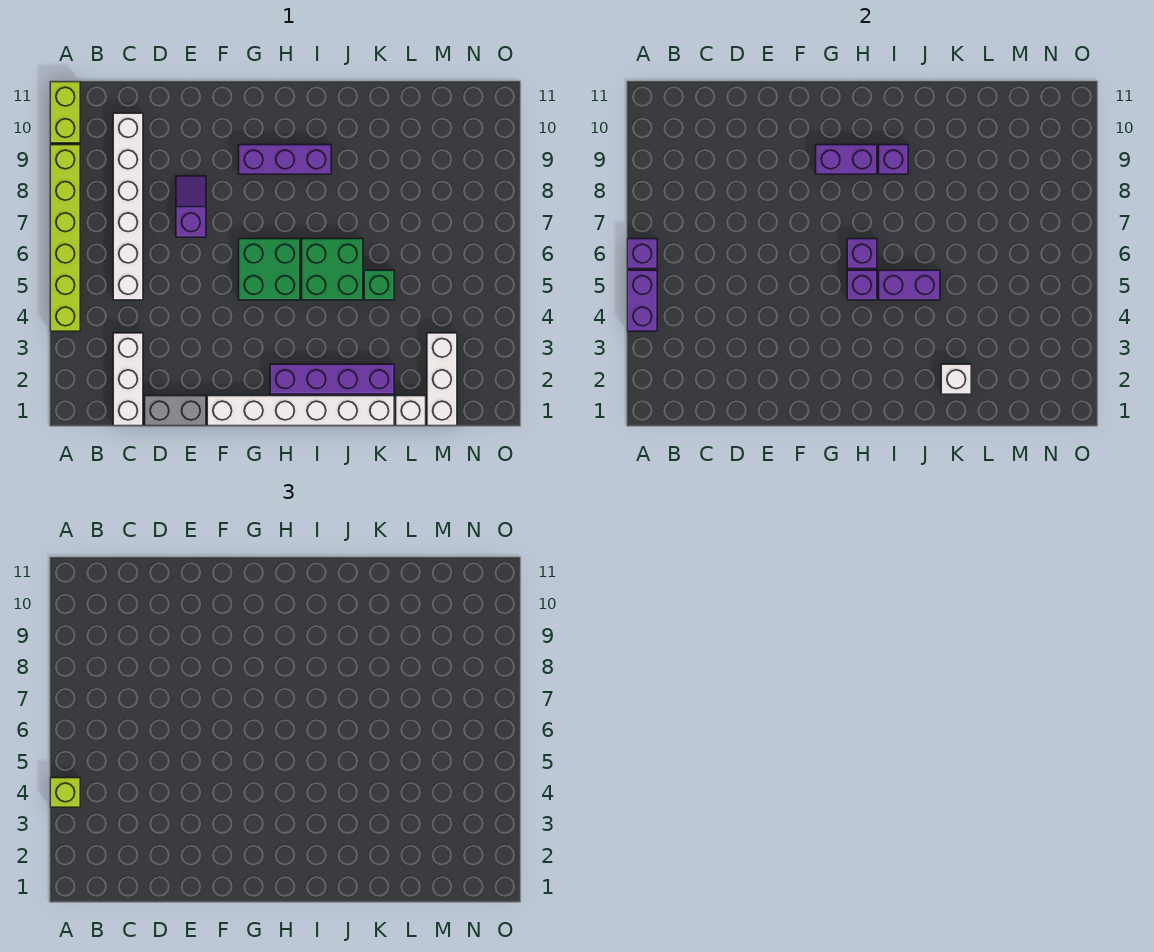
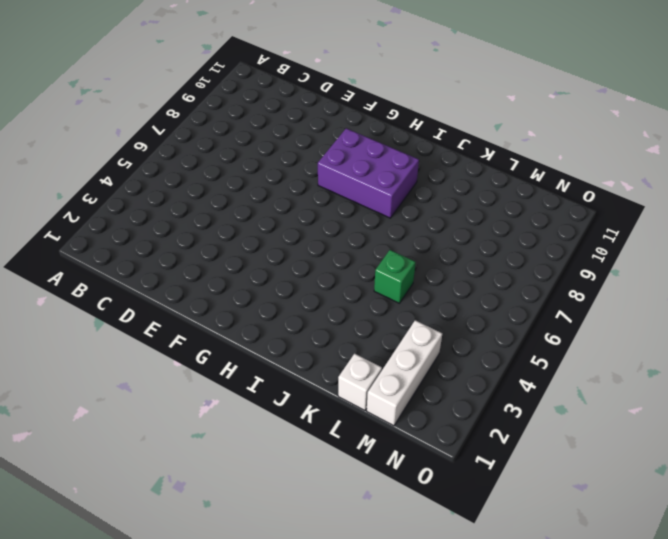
purple brick G8:I9 level 1 -> purple brick G9:I9 level 1
none -> lime brick A4:A9 level 1
none -> lime brick A10:A11 level 1
none -> white brick C1:C3 level 1

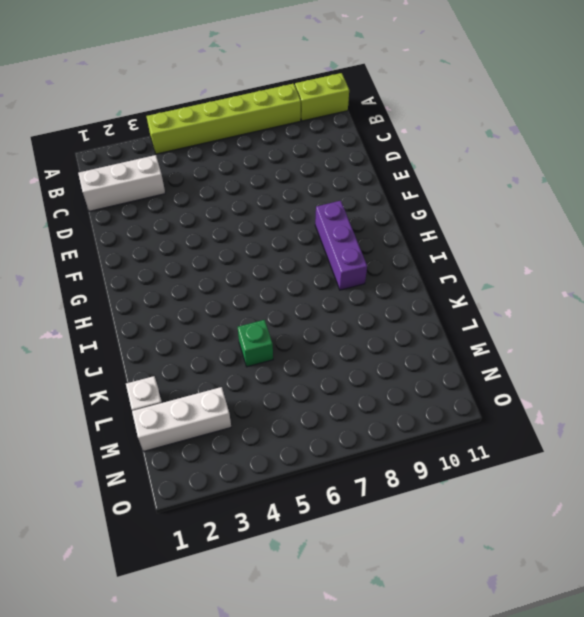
none -> white brick C5:C10 level 1
none -> grey brick D1:E1 level 1
none -> purple slope E7:E8 level 1 top 7

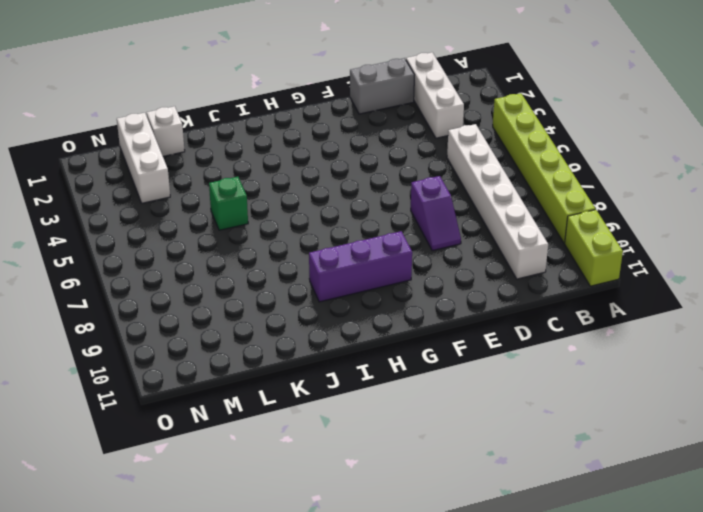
none -> white brick F1:K1 level 1
none -> green brick G5:H6 level 1
none -> purple brick H2:K2 level 1

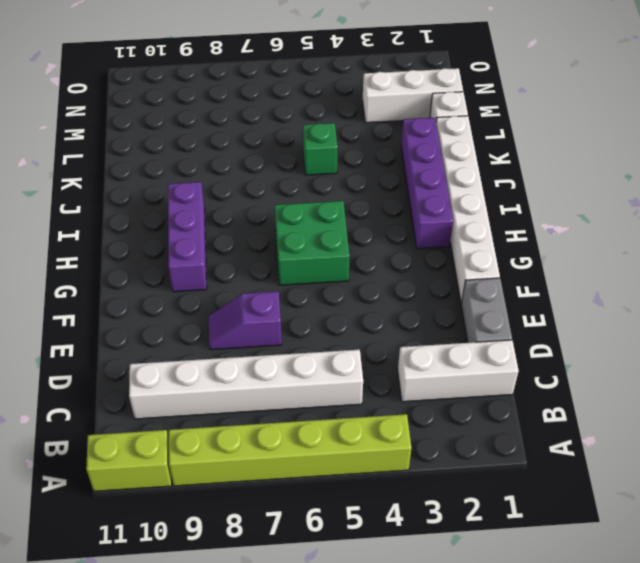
none -> green brick I5:J6 level 1
none -> purple brick A4:A5 level 2
none -> purple brick A6 level 2

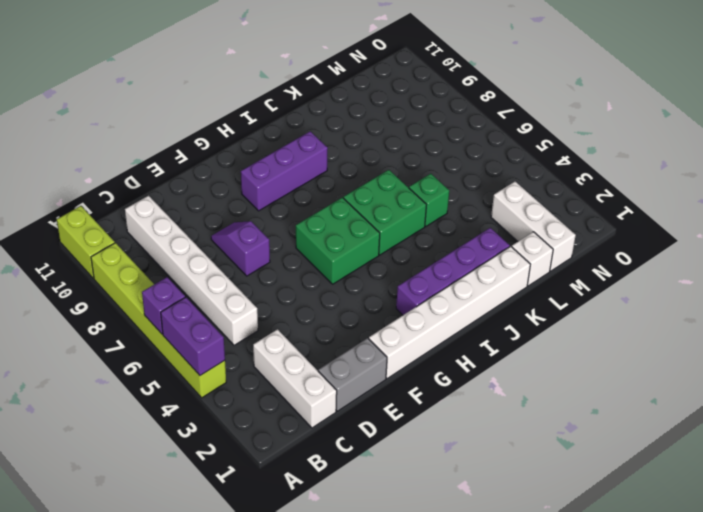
none -> purple brick G9:H9 level 2
none -> purple brick H5 level 2
none -> purple brick H6 level 2

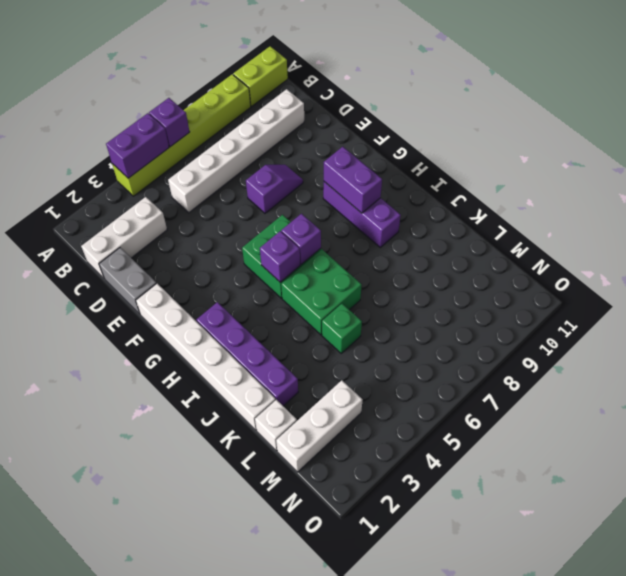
none -> purple brick I5:J5 level 2
none -> purple brick I9 level 2
none -> white brick K2 level 2

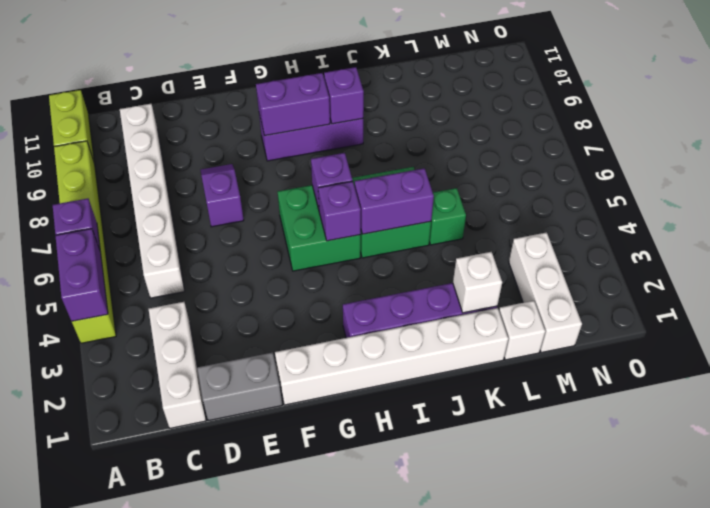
none -> lime brick A4 level 3

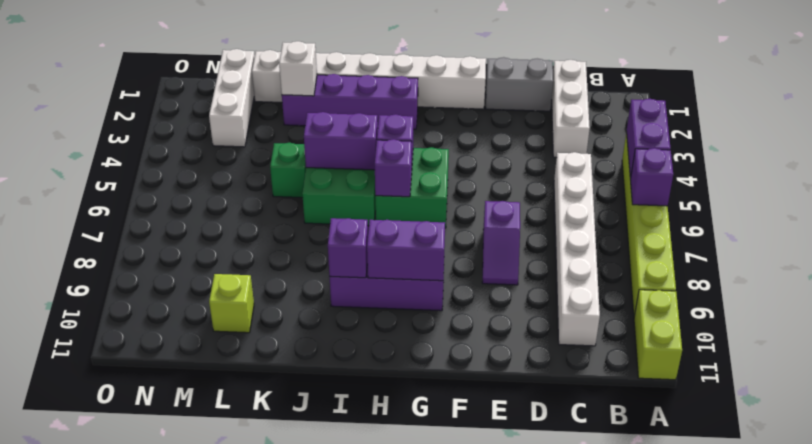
lime brick L10 level 1 -> lime brick A4 level 3

